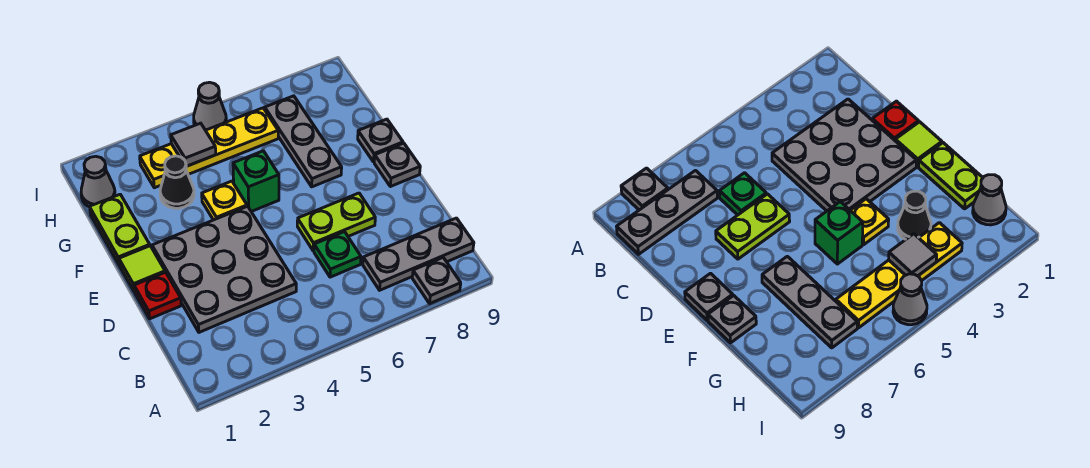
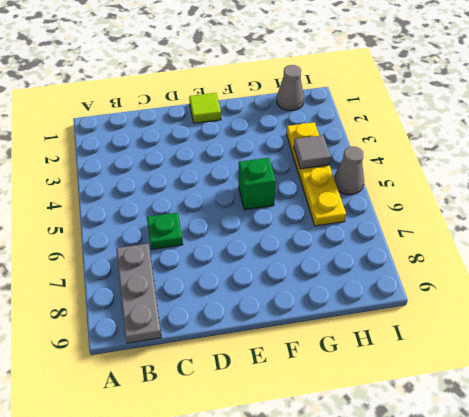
none -> grey plate A8 level 1
none -> grey plate C2:E4 level 1
none -> red plate D1 level 1

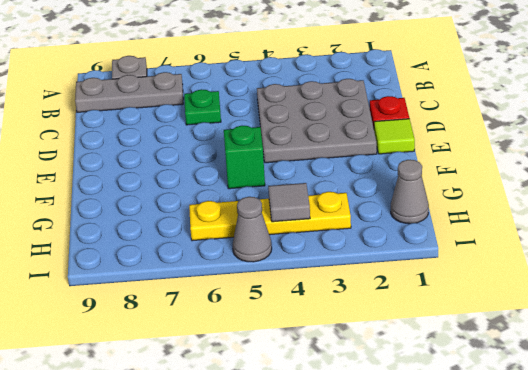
none -> lime plate D6:D7 level 1
none -> grey plate E9 level 1
none -> lime plate F1:G1 level 1

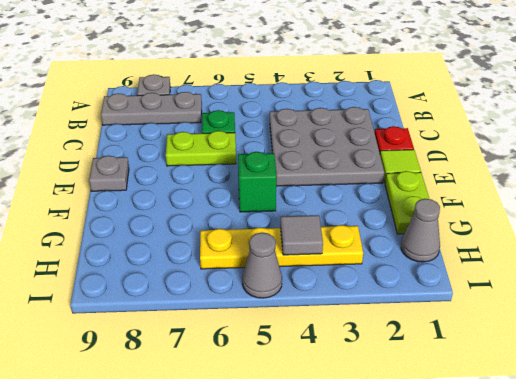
none -> yellow plate F4 level 1
none -> grey plate F7:H7 level 1
none -> grey plate F9 level 1

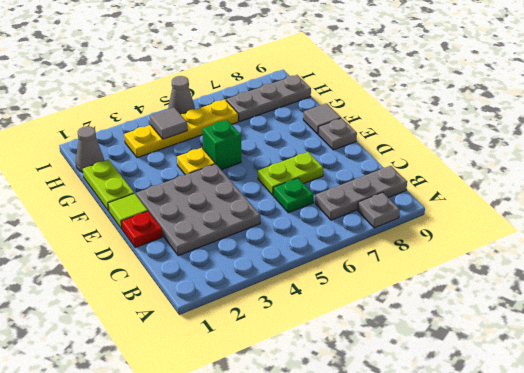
grey tile F9 level 1 -> grey plate F9 level 1
grey plate H7:H9 level 1 -> grey plate F7:H7 level 1
none -> black cone G3 level 1

